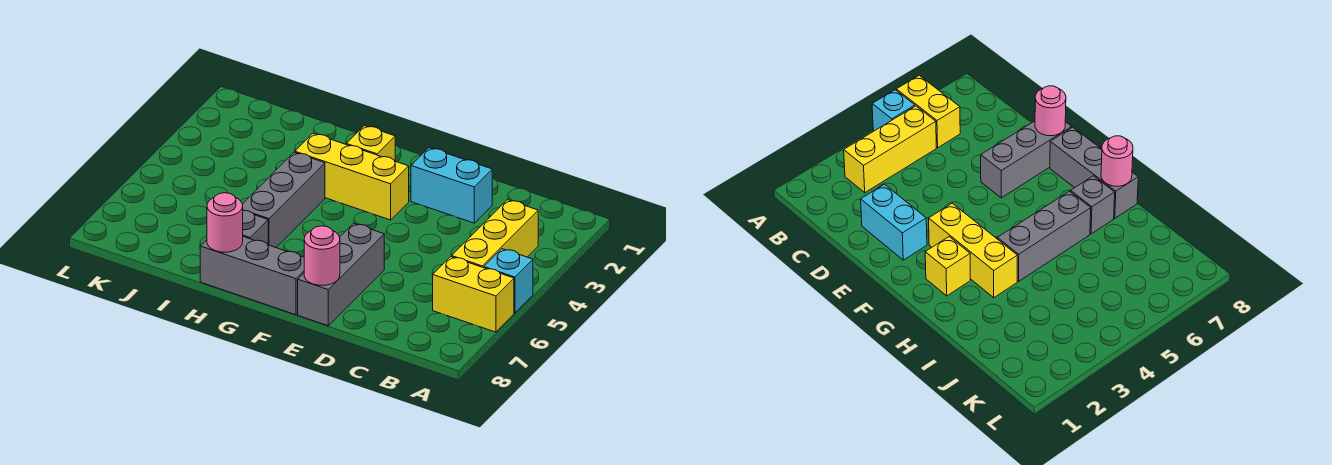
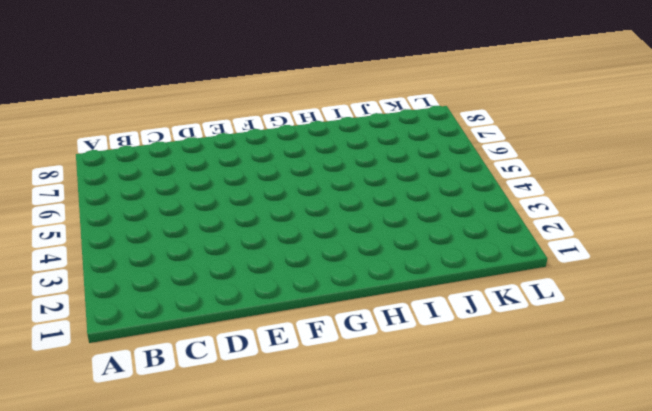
none -> cyan brick A5 level 1
none -> yellow brick A6:B6 level 1
none -> yellow brick B3:B5 level 1

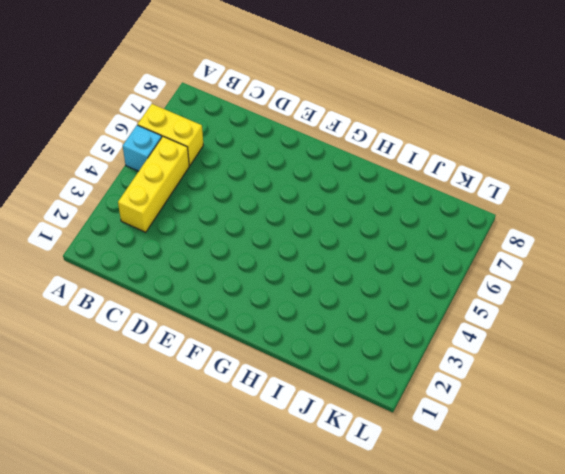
none -> cyan brick D2:E2 level 1
none -> grey brick E6:E8 level 1
none -> yellow brick F3:H3 level 1

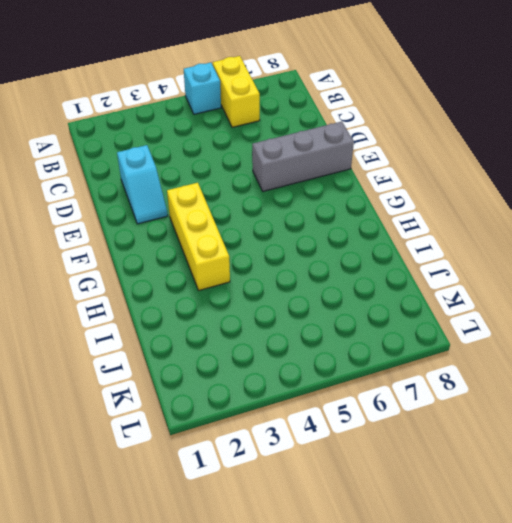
cyan slope D2:E2 level 1 top D -> cyan brick D2:E2 level 1
none -> yellow brick B3:B5 level 1
none -> grey brick F8:H8 level 1
none -> yellow brick G2 level 1

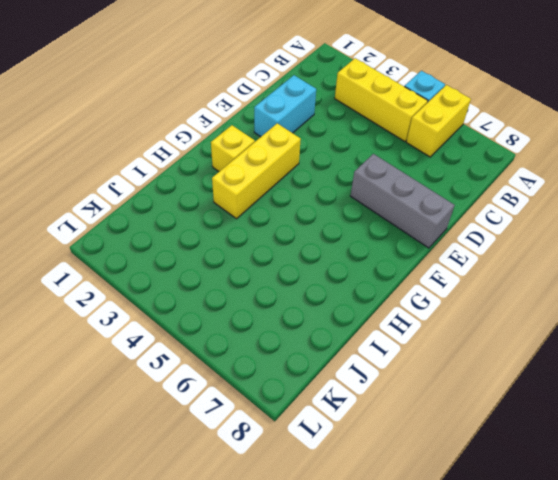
none -> grey brick F8:H8 level 1
none -> grey brick H4:H6 level 1
none -> grey brick H7 level 1

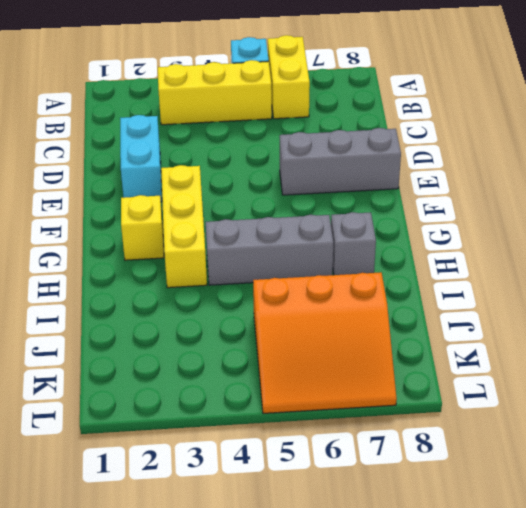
orange slope J5:L7 level 1 top J -> none
none -> grey brick F8:H8 level 1
none -> pink round brick E8 level 2
none -> pink round brick H8 level 2

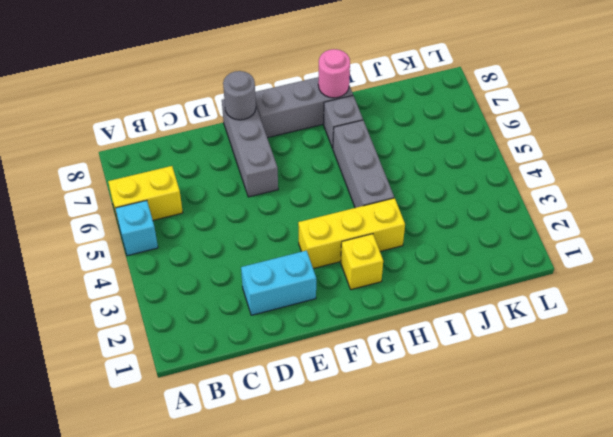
grey round brick E8 level 2 -> pink round brick E8 level 2
none -> yellow brick B3:B5 level 1

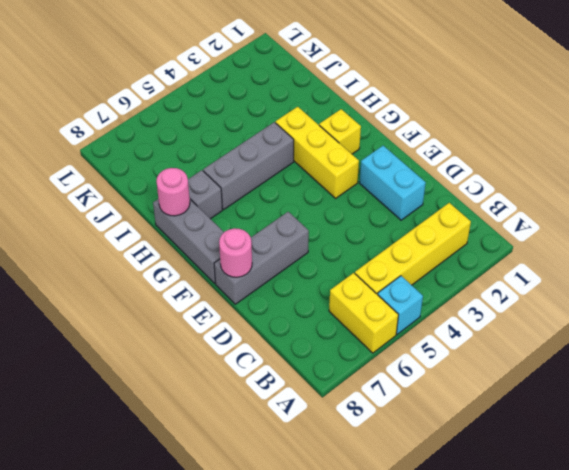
yellow brick B2:B5 level 1 -> yellow brick B3:B5 level 1

